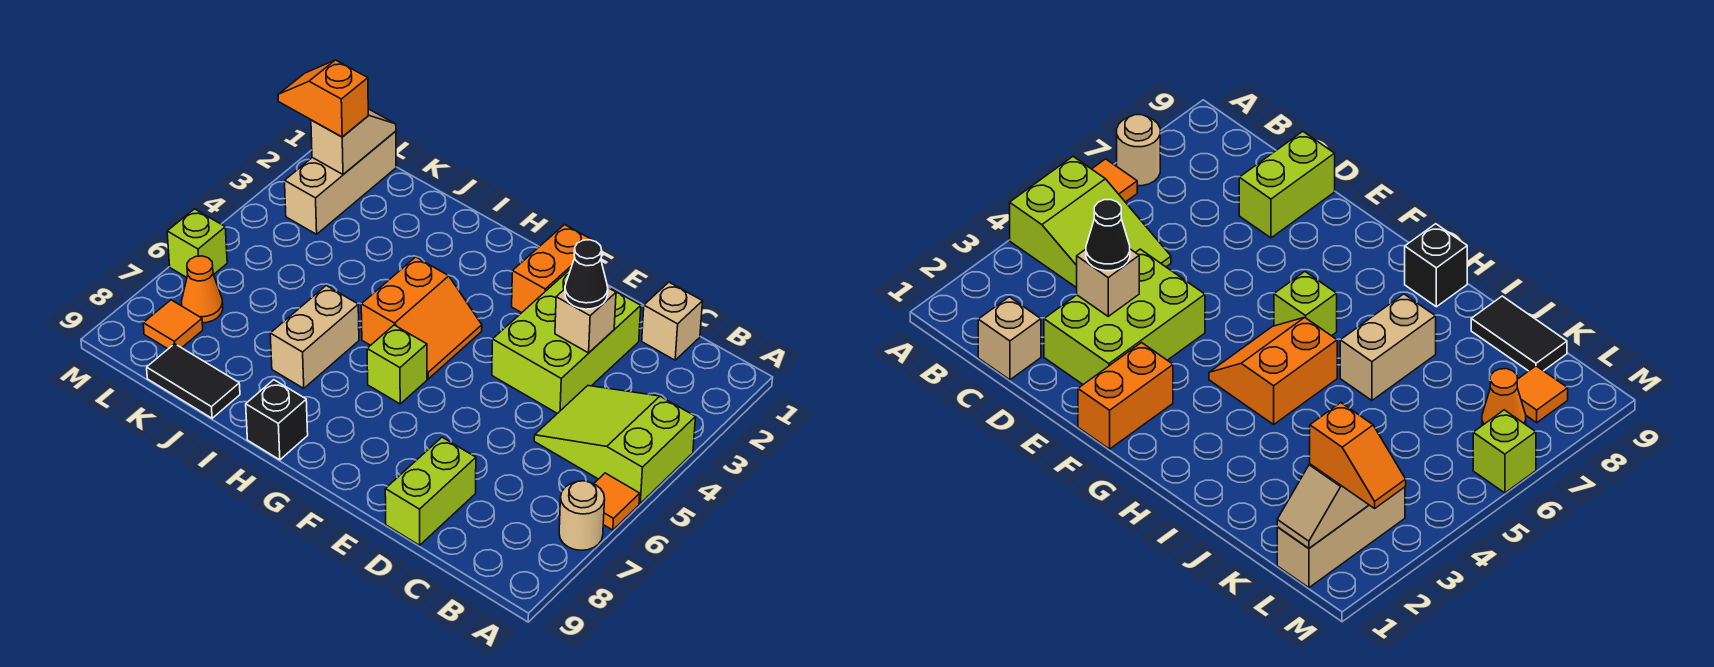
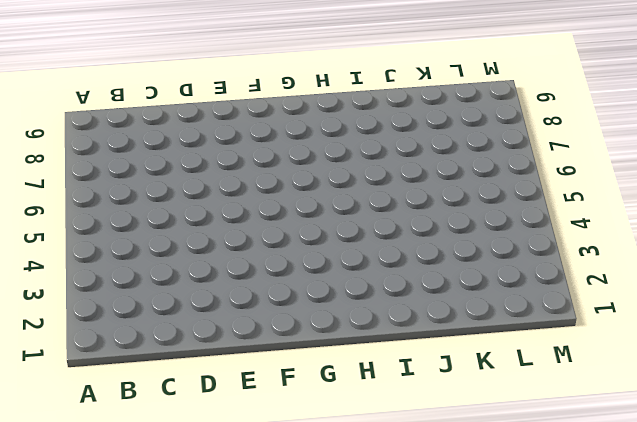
none -> lime slope A4:C5 level 1 top A
none -> orange tile A6 level 1
none -> tan round brick A7 level 1

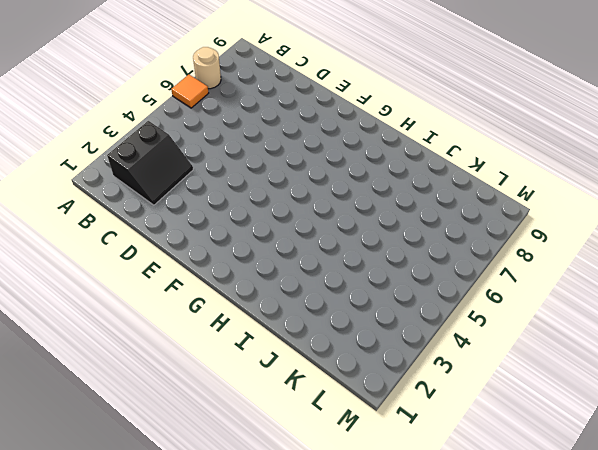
black slope B2:C3 level 1 top B -> none
none -> lime slope A4:C5 level 1 top A
none -> tan brick C1 level 1
none -> lime brick D2:E4 level 1

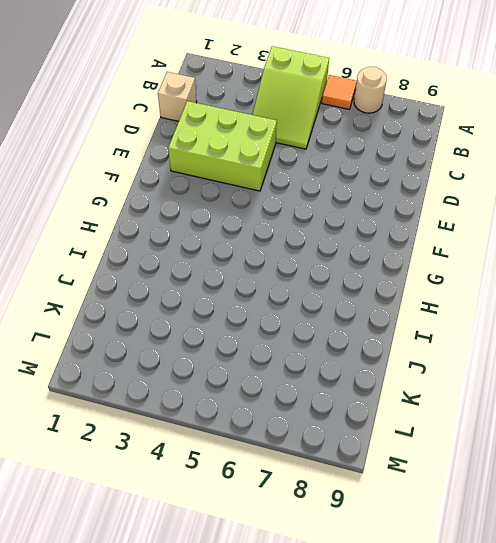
none -> lime brick D8:D9 level 1
none -> orange brick F1:F2 level 1
none -> orange slope G4:H5 level 1 top H

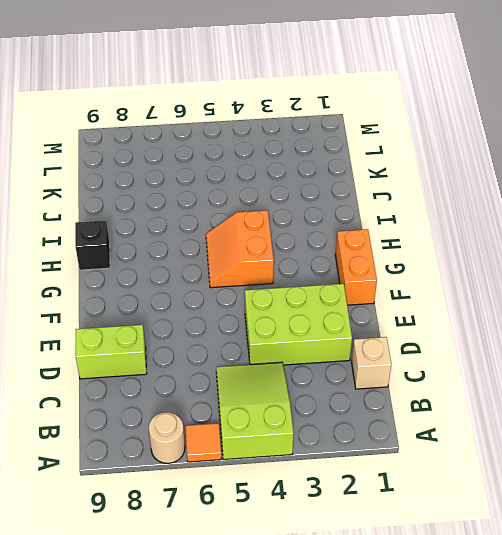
orange brick F1:G1 level 1 -> orange brick F1:F2 level 1
orange slope G4:H5 level 1 top 4 -> orange slope G4:H5 level 1 top H
none -> lime brick G6 level 1
none -> tan brick I6:I7 level 1
none -> black tile J9:K9 level 1

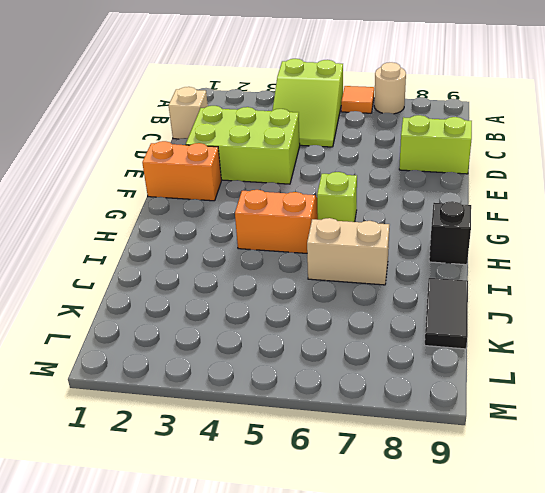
none -> tan brick L1:L3 level 1
none -> orange cone L7 level 1
none -> orange tile L8 level 1

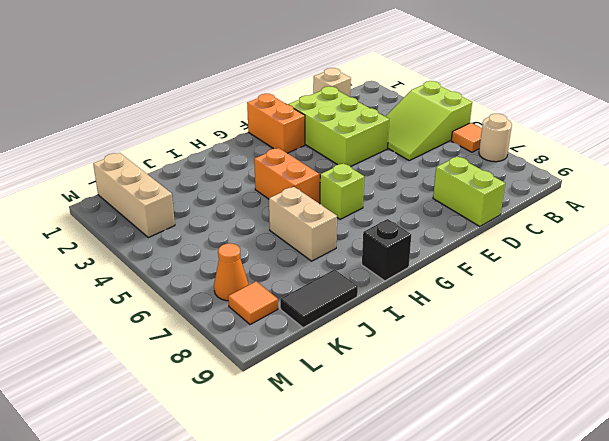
none -> lime brick M6 level 1
none -> tan brick D3 level 2
none -> tan slope L1:L2 level 2 top 2

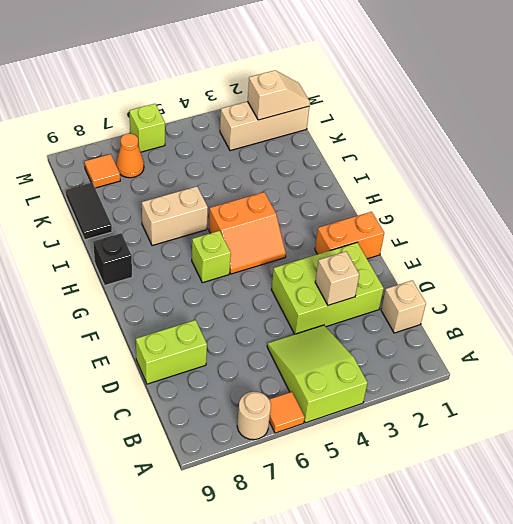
none -> black cone D3 level 3
none -> orange slope L2:M2 level 3 top L

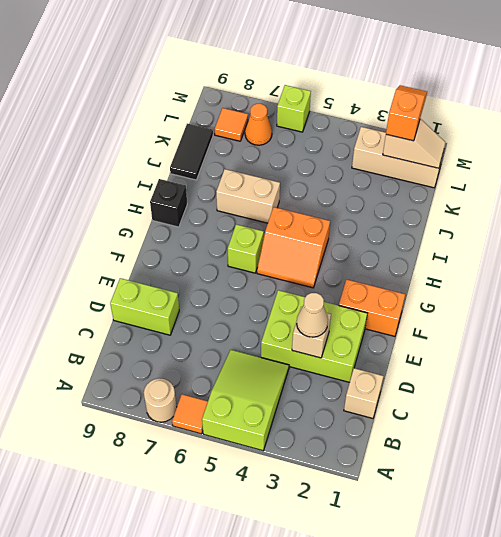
tan cone D3 level 3 -> black cone D3 level 3

